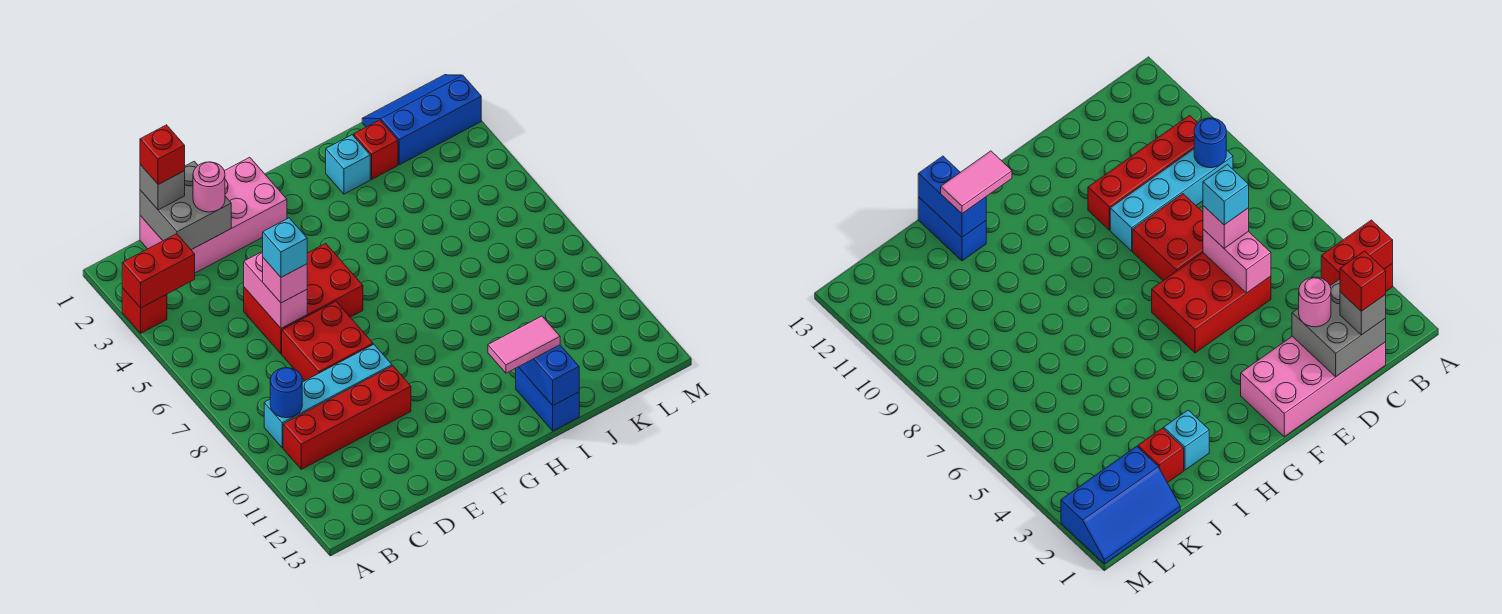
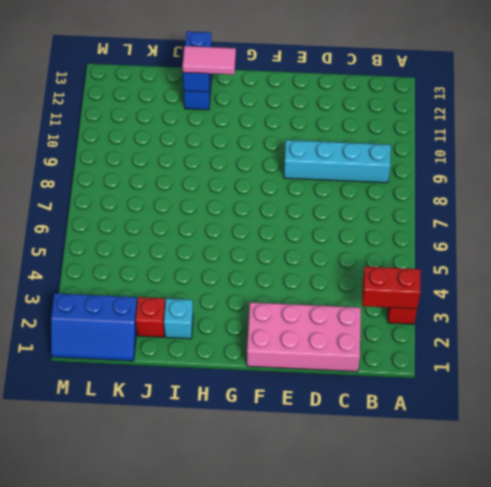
none -> red brick B10:E10 level 1
none -> red brick D5:F6 level 1
none -> red brick D7:E8 level 1

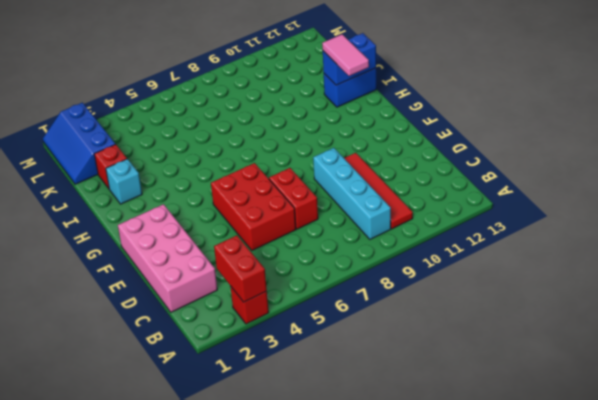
red tile B10:E10 level 1 -> red brick B10:E10 level 1
red brick D7:E7 level 1 -> red brick D7:E8 level 1
none -> blue round brick B9 level 2
none -> grey brick C1:D2 level 2
none -> pink brick D5:D6 level 2

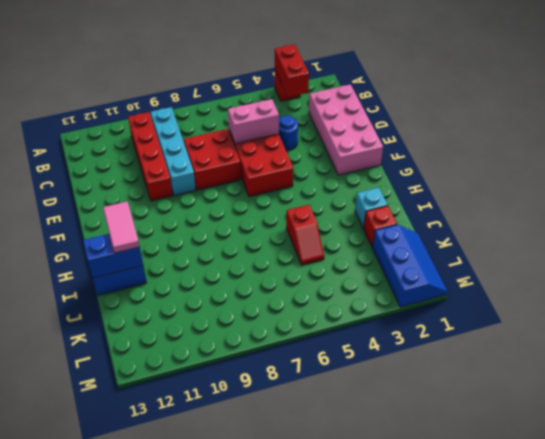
blue round brick D4 level 1 -> blue round brick B9 level 2
red slope I5:J5 level 1 top I -> none
none -> grey brick C1:D2 level 2
none -> grey brick C1 level 3
none -> pink round brick D2 level 3

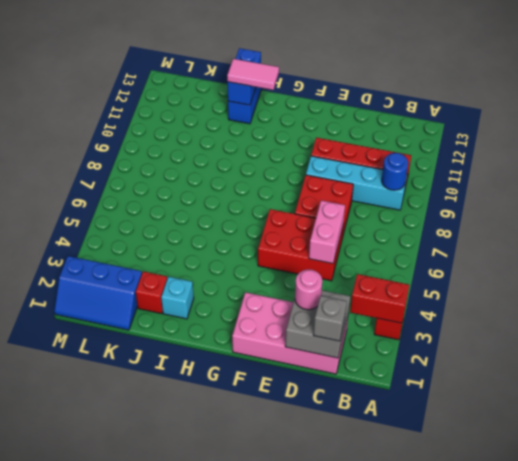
none -> pink brick D6 level 3
none -> red brick C1 level 4
none -> cyan brick D6 level 4

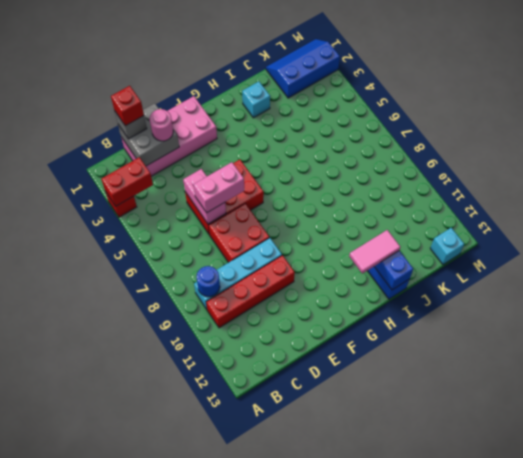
pink brick D6:E6 level 3 -> pink brick D6 level 3
cyan brick L13 level 1 -> cyan brick D6 level 4
none -> red brick J2 level 1

